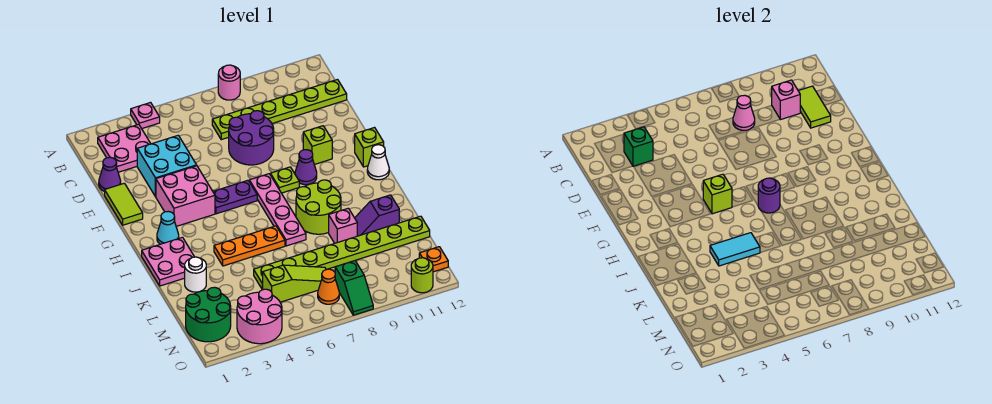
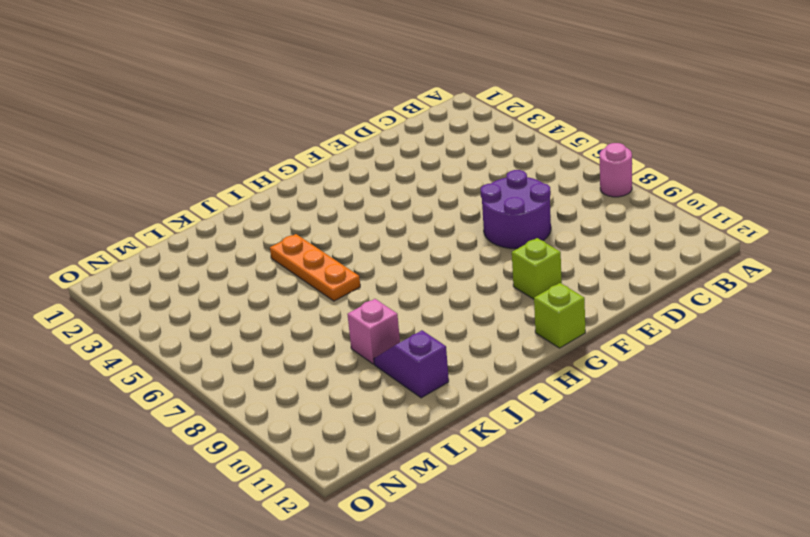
none -> pink plate A4 level 1
none -> pink plate B2:C3 level 1
none -> lime plate C7:C12 level 1
none -> purple cone D1 level 1

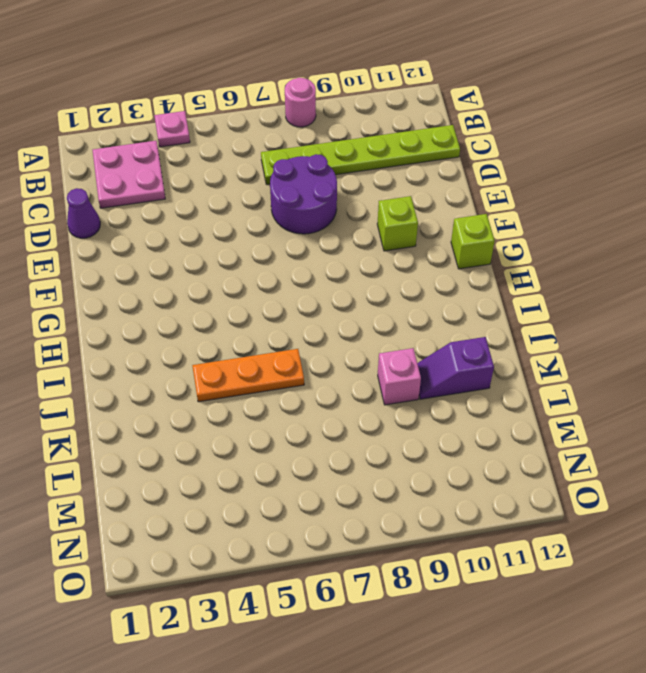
none -> cyan brick D3:E4 level 1
none -> lime tile E1:F1 level 1
none -> pink brick F3:G4 level 1
none -> purple plate G5:G6 level 1

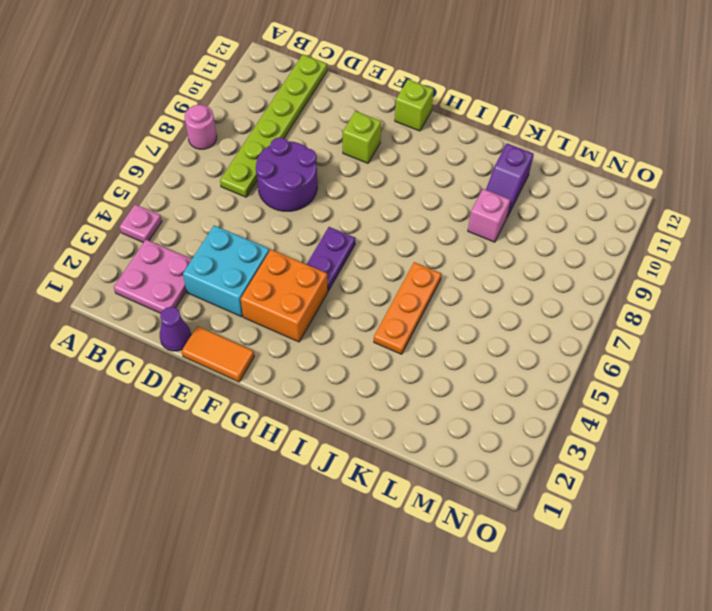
orange tile E1:F1 level 1 -> lime tile E1:F1 level 1
orange brick F3:G4 level 1 -> pink brick F3:G4 level 1
none -> pink plate G7:J7 level 1
none -> lime plate G8 level 1
none -> purple cone G9 level 1
none -> cyan cone H2 level 1

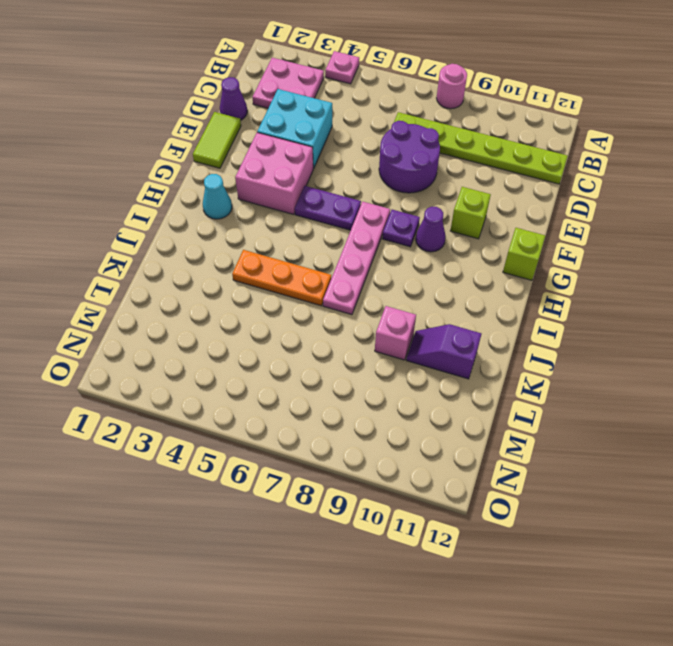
purple plate G8 level 1 -> lime plate G8 level 1
none -> white cone H12 level 1
none -> pink plate I1:J2 level 1
none -> lime round brick I8:J9 level 1
none -> white round brick K2 level 1

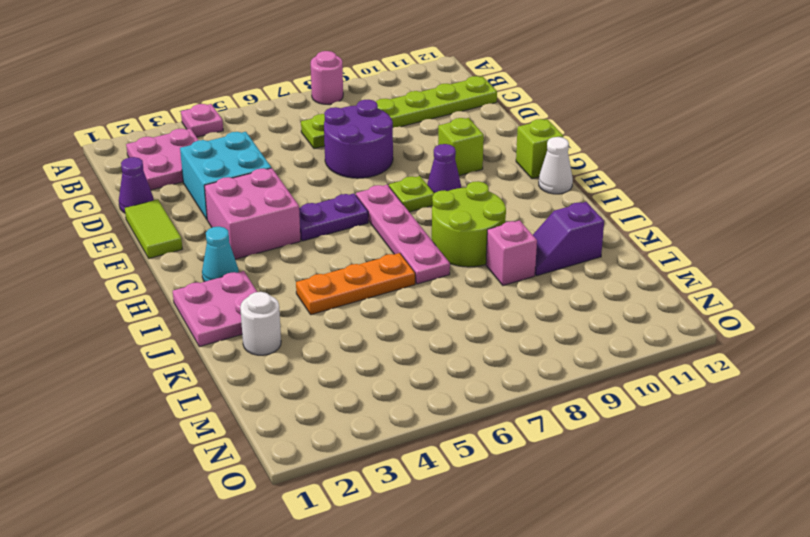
none -> lime plate L5:L12 level 1
none -> green round brick M1:N2 level 1
none -> lime slope M5:M7 level 1 top 5
none -> pink round brick N3:O4 level 1

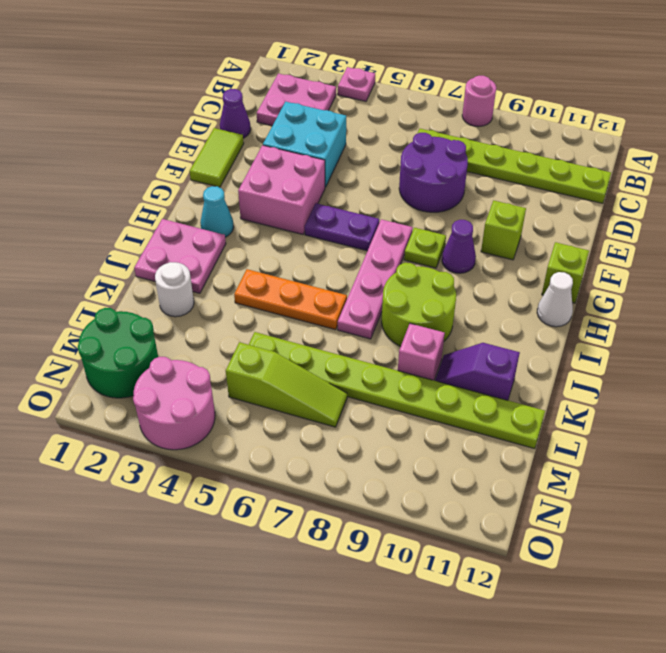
none -> orange cone N7 level 1
none -> green slope N8:O8 level 1 top N
none -> orange plate N12 level 1
none -> lime round brick O11 level 1

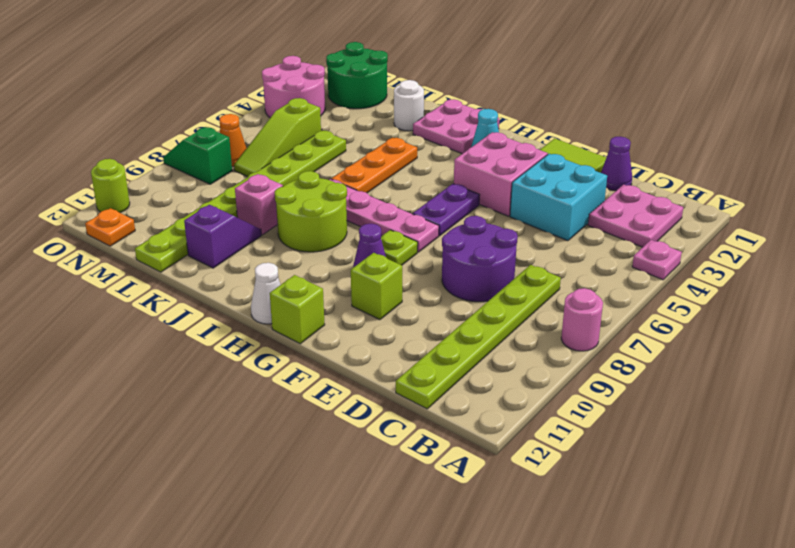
none -> green brick C3 level 2
none -> pink cone C8 level 2
none -> pink brick C10 level 2
none -> lime tile C11:D11 level 2

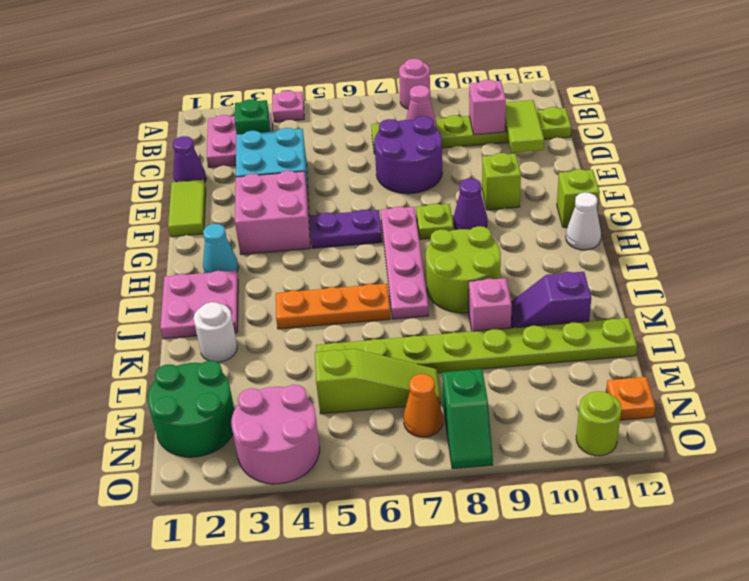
none -> lime brick G5 level 2
none -> purple round brick H7 level 2
none -> cyan tile J4:J5 level 2

